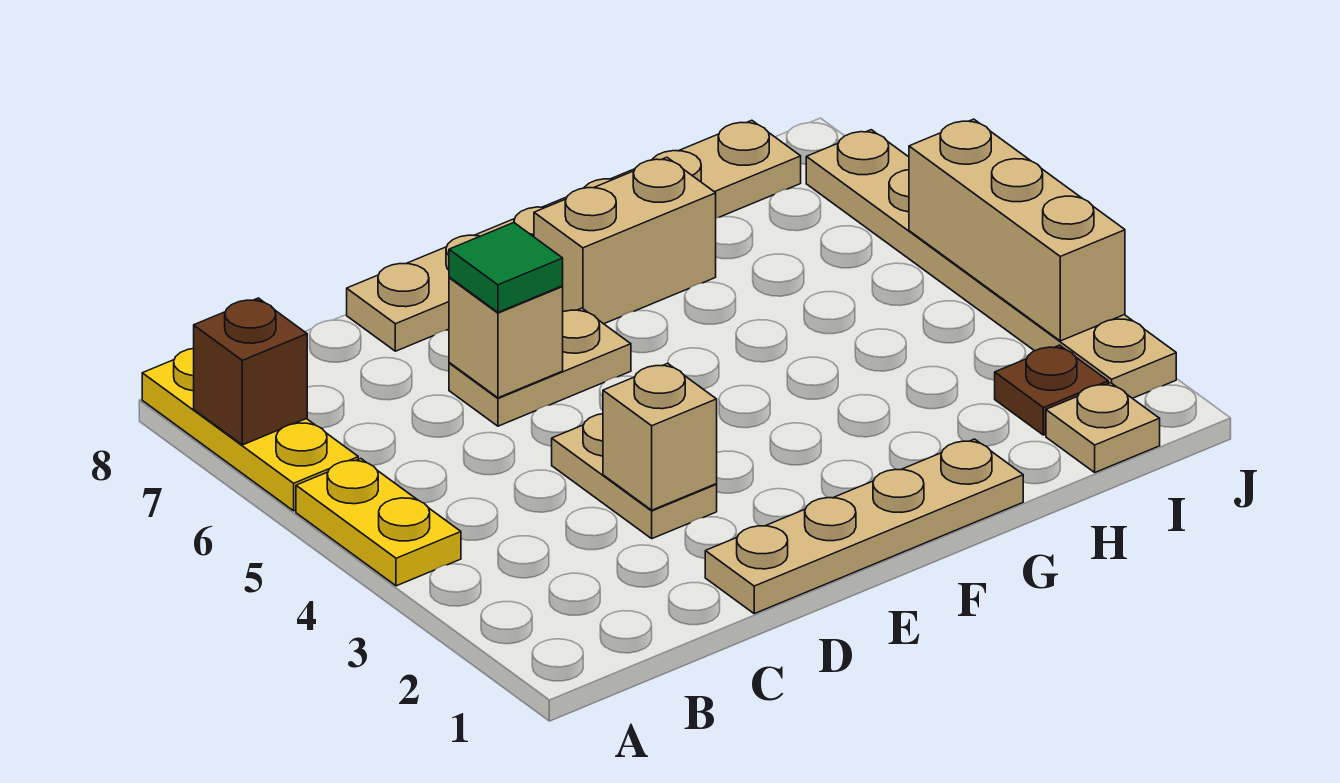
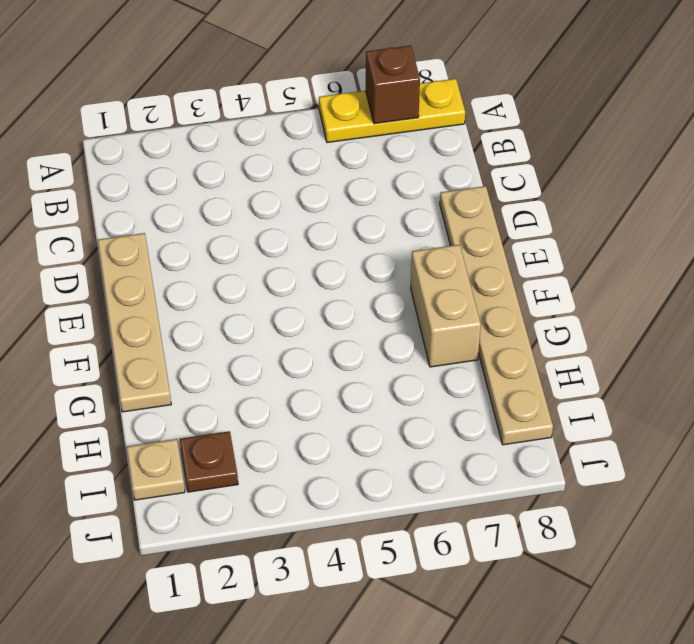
none -> yellow plate A4:A5 level 1
none -> tan plate D3:D4 level 1
none -> tan plate D6:E6 level 1

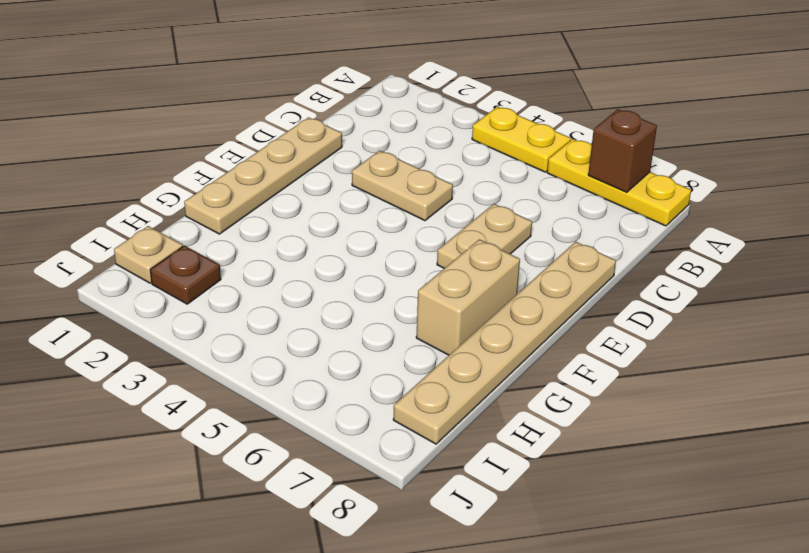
none -> tan plate J2:J7 level 1
none -> tan brick D3 level 2
none -> tan brick D6 level 2

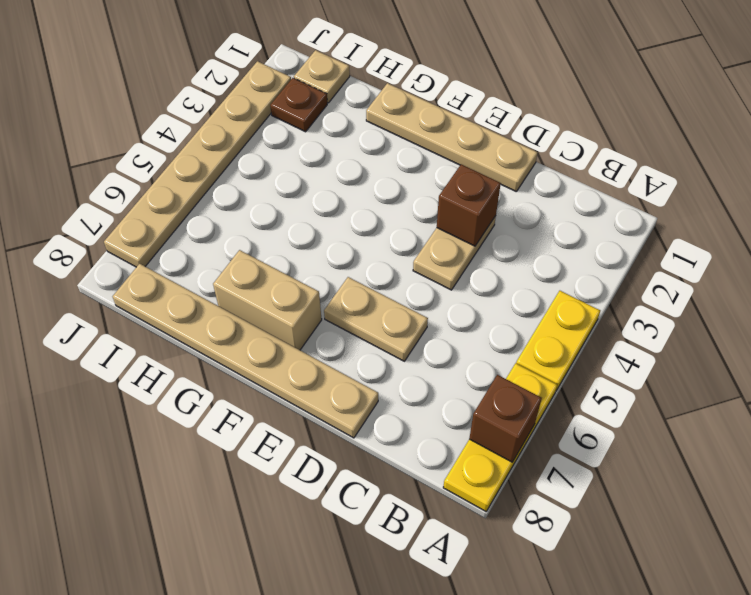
brown brick D3 level 2 -> tan brick D3 level 2
none -> tan brick D6 level 2
none -> tan brick J3:J5 level 2
none -> green tile D6 level 3

